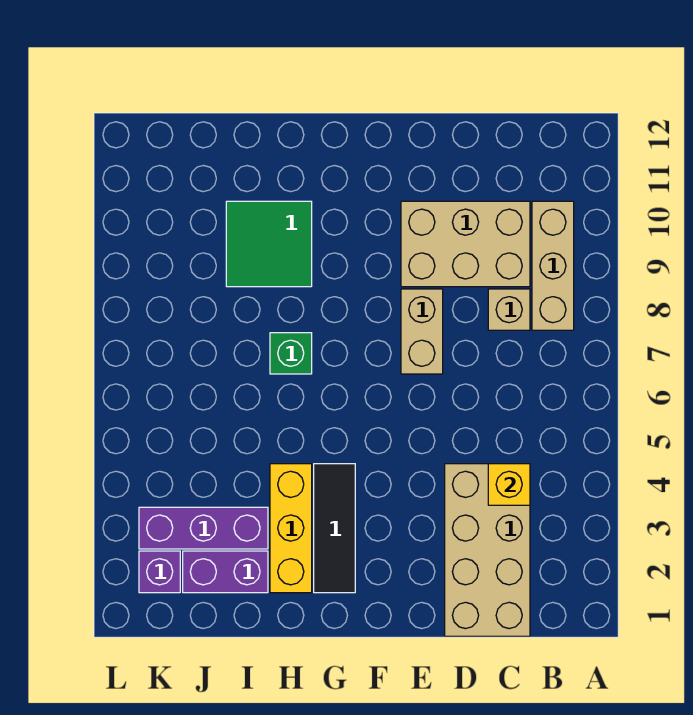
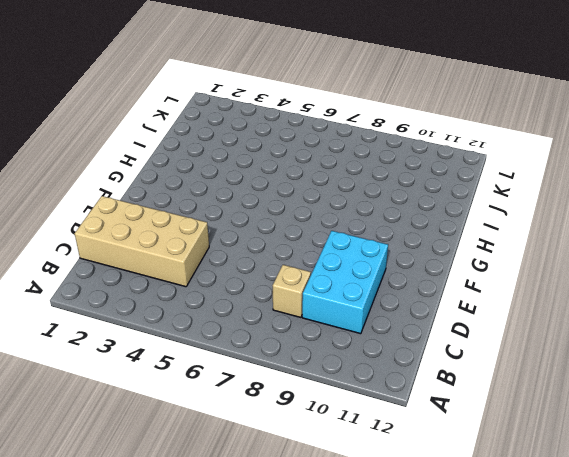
cyan brick C9:E10 level 1 -> tan brick C9:E10 level 1
none -> tan brick B8:B10 level 1
none -> tan brick E7:E8 level 1
none -> black tile G2:G4 level 1

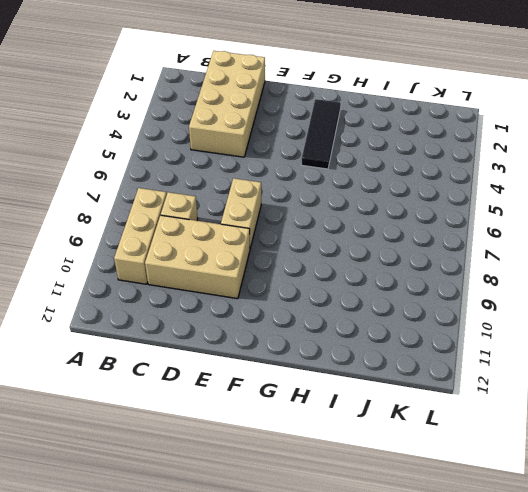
none -> yellow brick H2:H4 level 1
none -> green brick H7 level 1
none -> green tile H9:I10 level 1

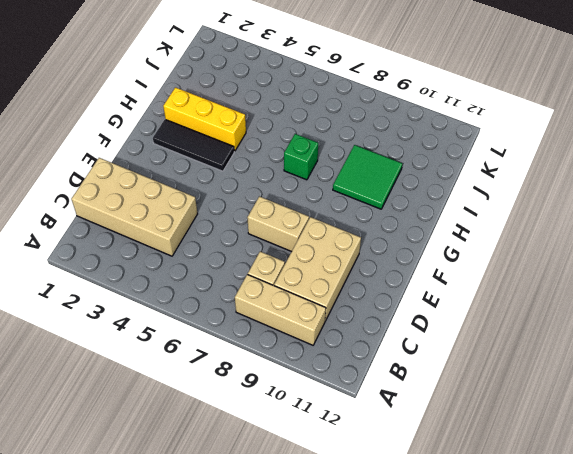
none -> purple brick I2:J2 level 1
none -> purple brick I3:K3 level 1
none -> purple brick K2 level 1

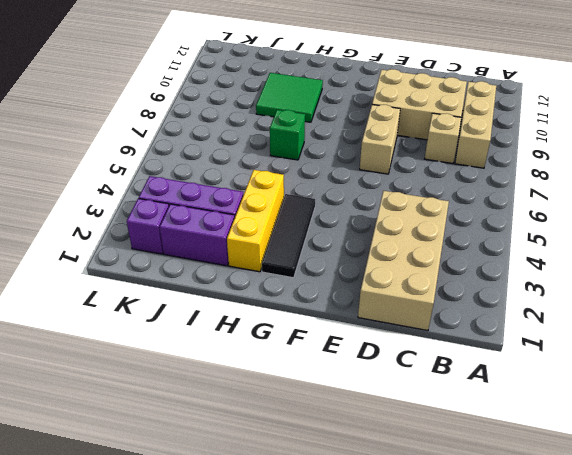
none -> yellow brick C4 level 2

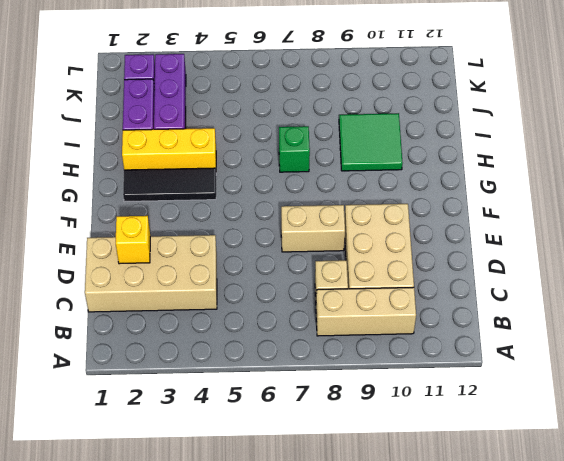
yellow brick D2 level 2 -> yellow brick C4 level 2

